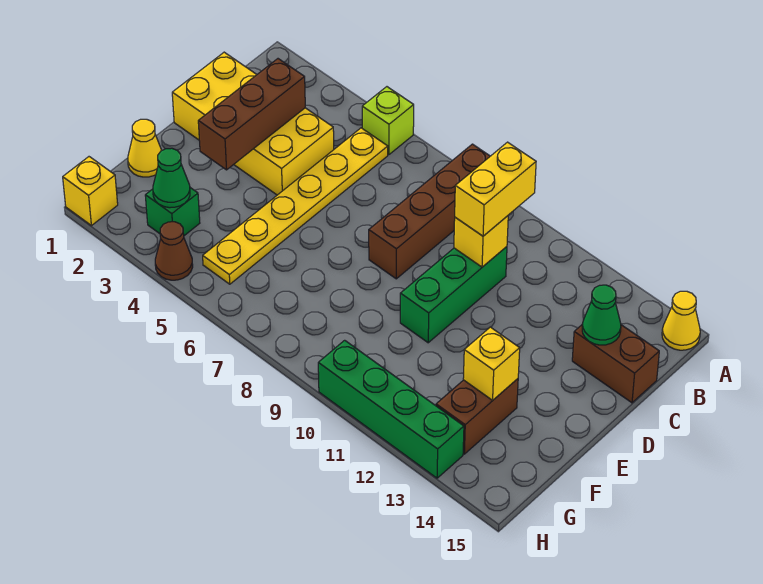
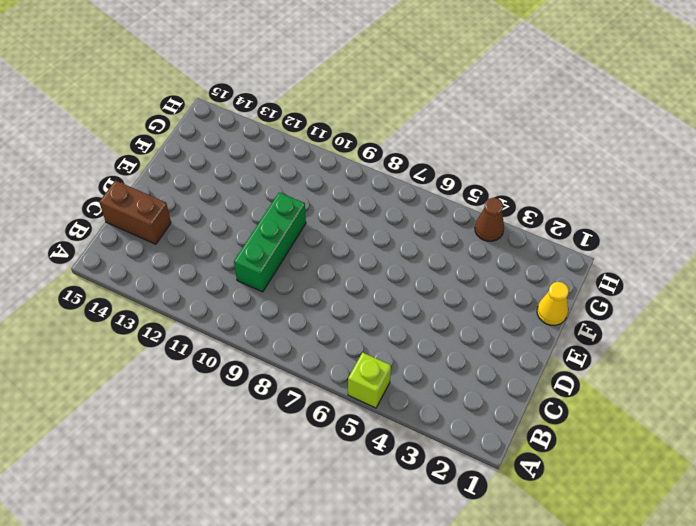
none -> brown brick A8:D8 level 1
none -> yellow cone A15 level 1
none -> yellow plate B5:G5 level 1

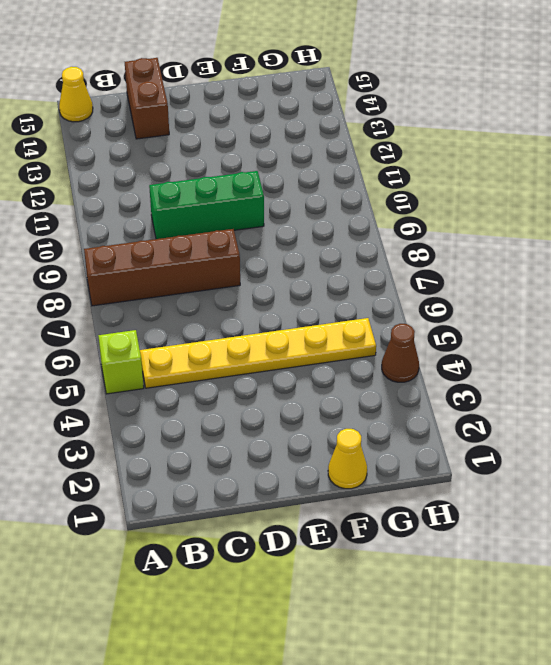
none -> yellow brick C1:D4 level 1
none -> brown brick F13:G13 level 1
none -> green brick G3 level 1

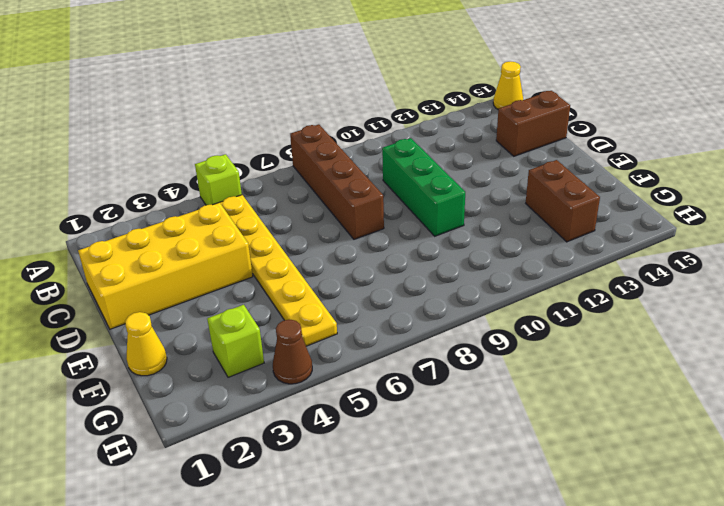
lime brick G3 level 1 -> green brick G3 level 1
none -> yellow brick H1 level 1
none -> green brick H10:H13 level 1
none -> brown brick C3:E3 level 2

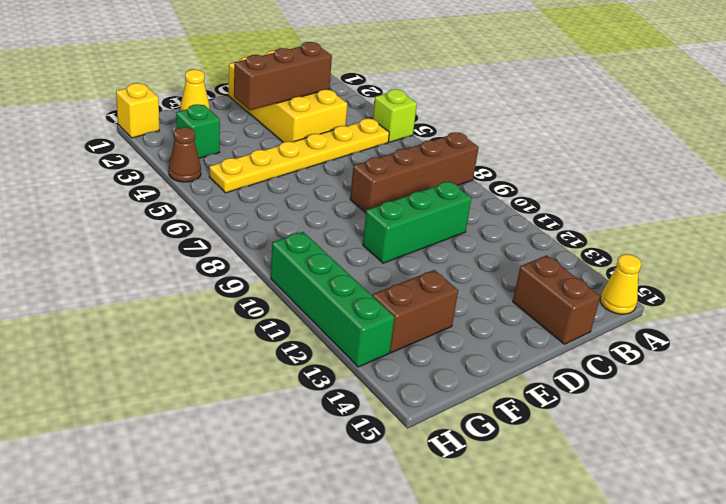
none -> yellow brick C10 level 2
none -> green cone C14 level 2
none -> yellow brick F13 level 2

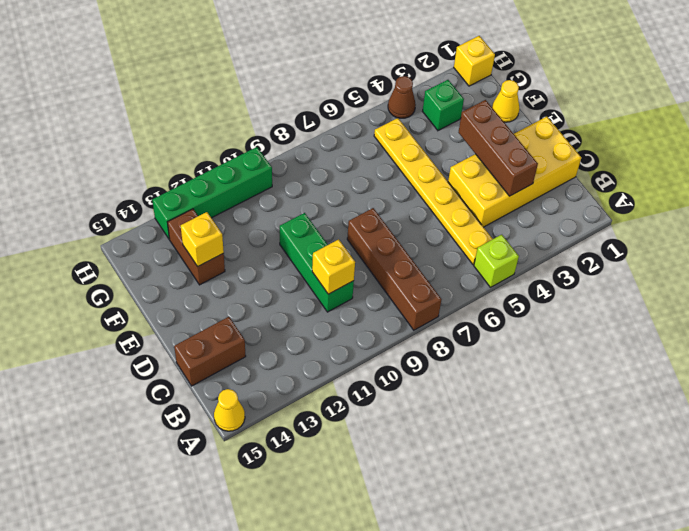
none -> green cone C14 level 2
none -> green cone G3 level 2
none -> yellow brick B10:C10 level 3

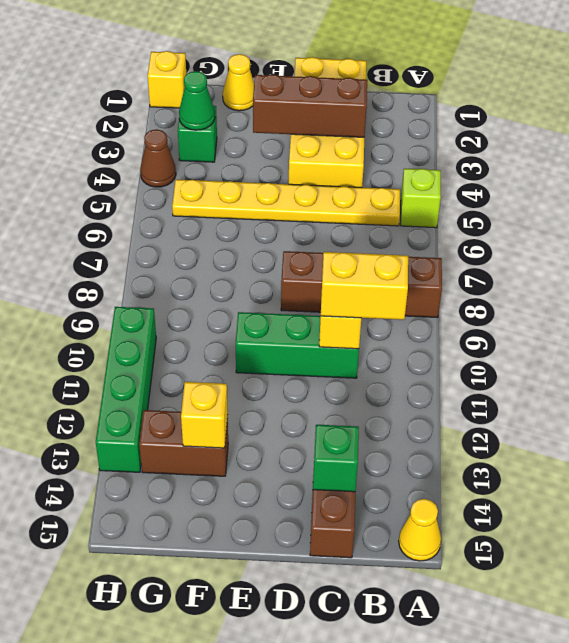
green brick C14 level 2 -> green cone C14 level 2

